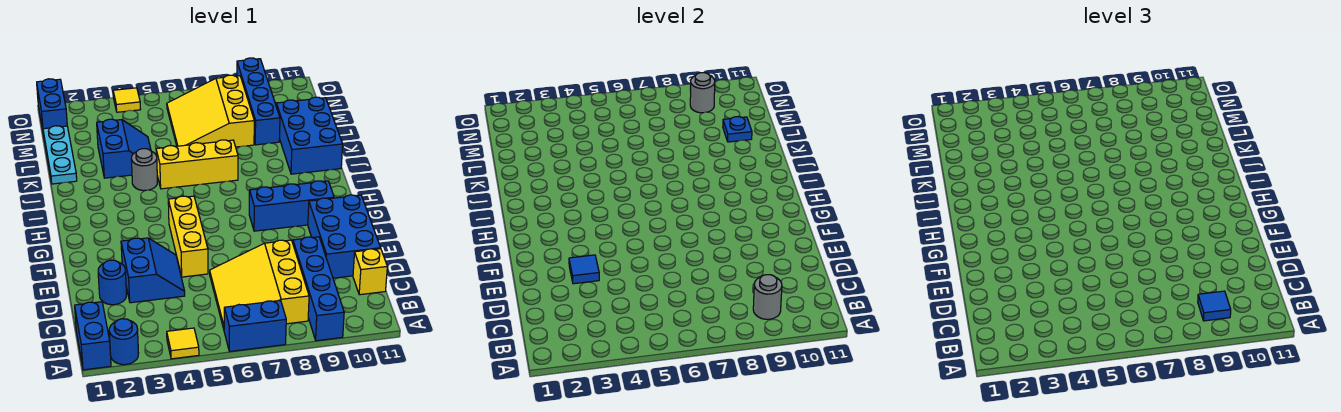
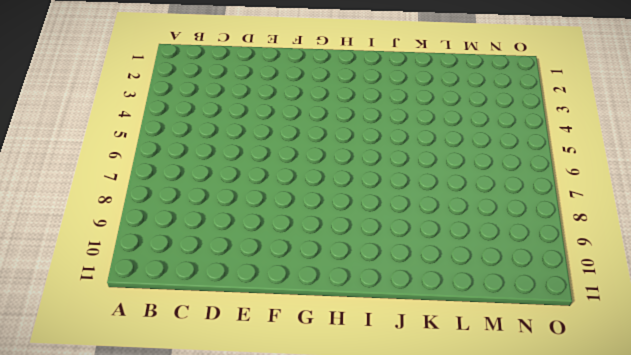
none -> blue brick A1:B1 level 1
none -> blue round brick A2 level 1
none -> yellow tile A4 level 1

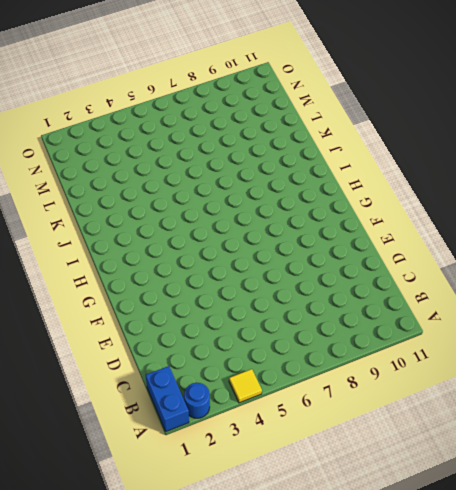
none -> blue brick A6:A7 level 1
none -> blue brick A9:D9 level 1
none -> yellow slope B6:D8 level 1 top 8

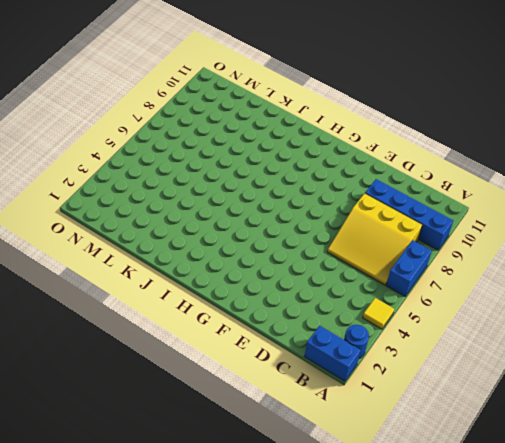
none -> yellow brick C11 level 1
none -> blue round brick D2 level 1
none -> blue slope D3:E4 level 1 top 3

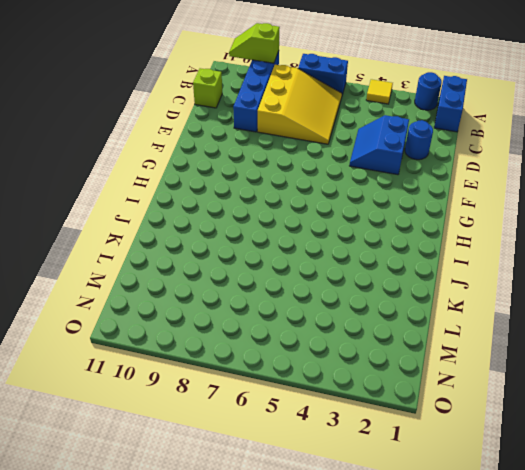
lime slope A9:A10 level 2 top 9 -> none
lime brick C11 level 1 -> yellow brick C11 level 1
none -> blue brick D10:F11 level 1
none -> yellow brick E5:G5 level 1
none -> blue brick G8:G10 level 1

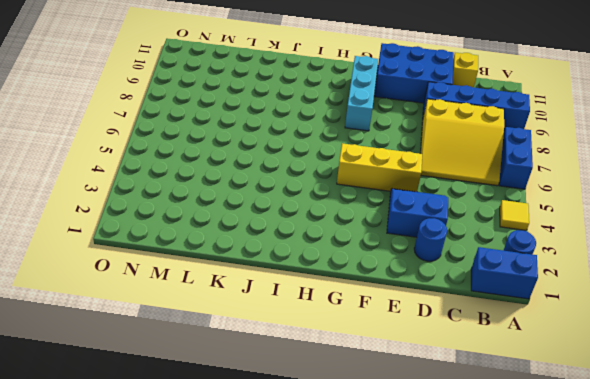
cyan brick G8:G10 level 1 -> blue brick G8:G10 level 1
none -> grey round brick J4 level 1
none -> yellow brick J5:J7 level 1
none -> blue brick J10:L11 level 1

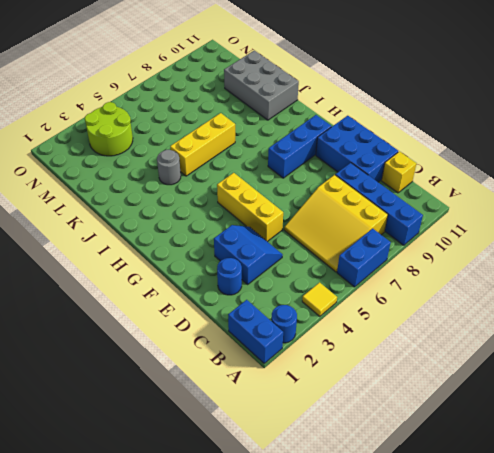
grey brick J10:L11 level 1 -> blue brick J10:L11 level 1
lime round brick M3:N4 level 1 -> none
none -> cyan plate K1:M1 level 1
none -> blue slope K3:L4 level 1 top 3
none -> yellow slope L6:N8 level 1 top 8

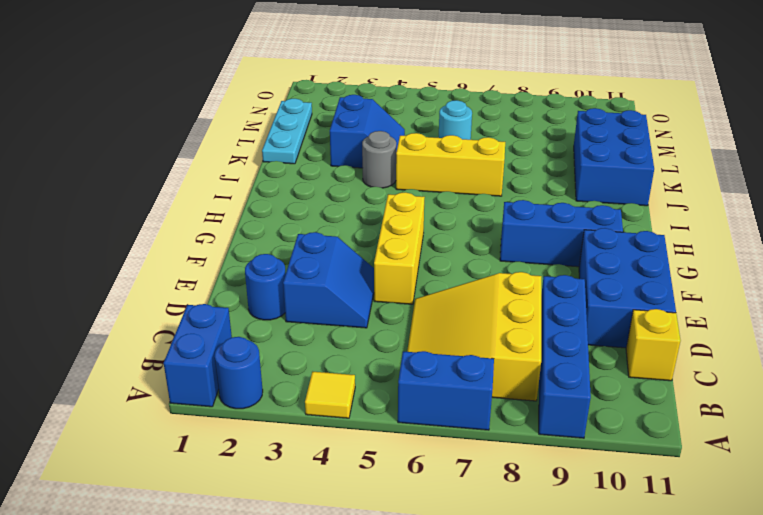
cyan round brick L6 level 1 -> yellow slope L6:N8 level 1 top 8
none -> blue brick L9:O9 level 1
none -> blue brick N1:O1 level 1
none -> yellow tile O4 level 1

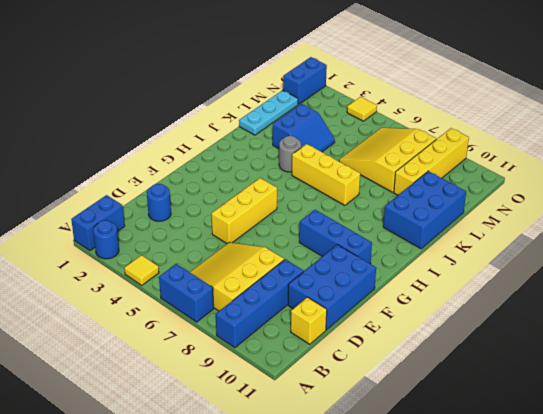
yellow brick L9:O9 level 1 -> blue brick L9:O9 level 1
none -> blue slope D3:E4 level 1 top 3
none -> grey round brick B9 level 2
none -> blue tile E3 level 2

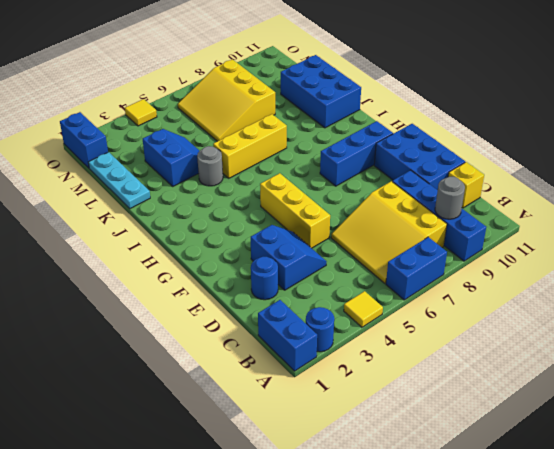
none -> blue brick L9:O9 level 1
none -> blue tile E3 level 2
none -> blue plate L10 level 2

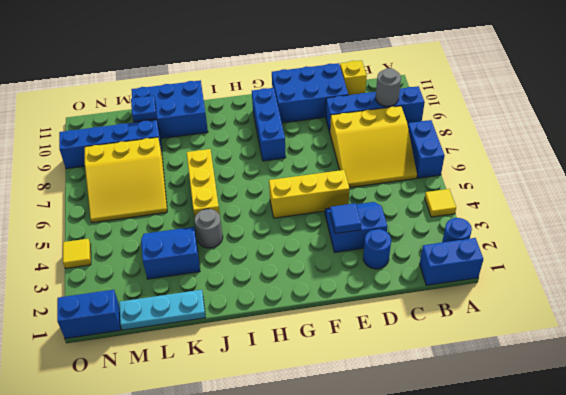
none -> grey round brick N9 level 2
none -> blue tile B9 level 3

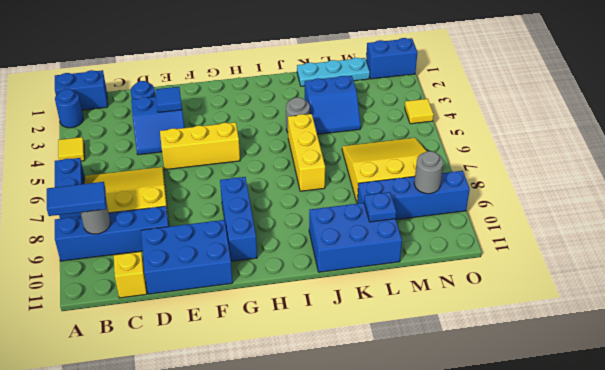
blue tile A9:B9 level 3 -> blue tile B9 level 3

